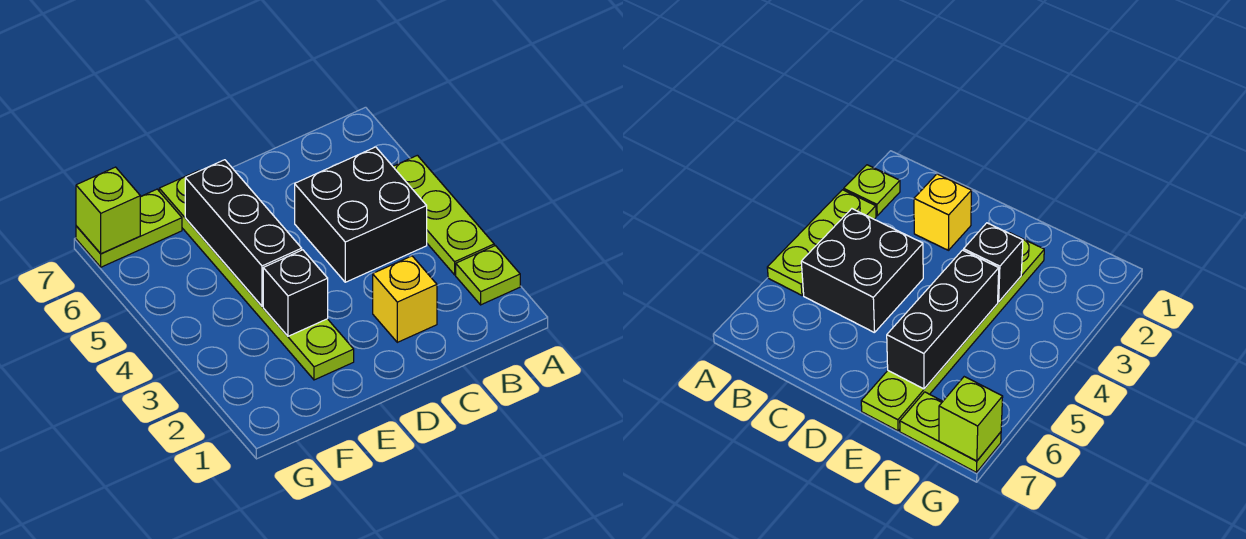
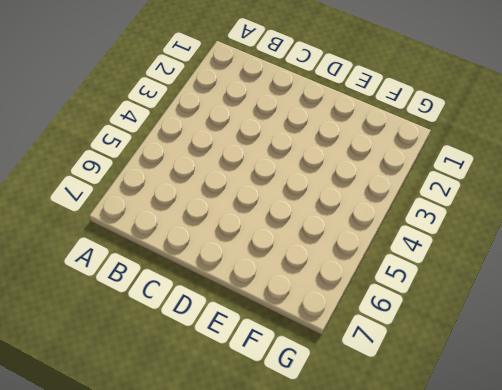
none -> lime plate A2 level 1
none -> lime plate A3:A5 level 1

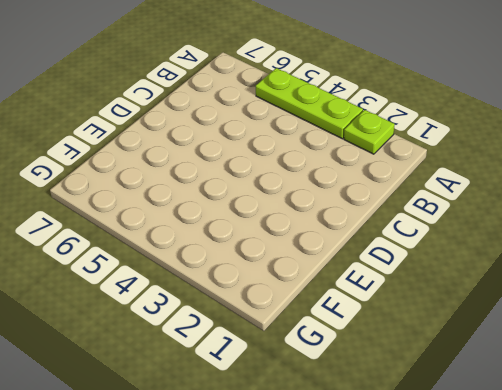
none -> black brick B4:C5 level 1
none -> yellow brick C2 level 1

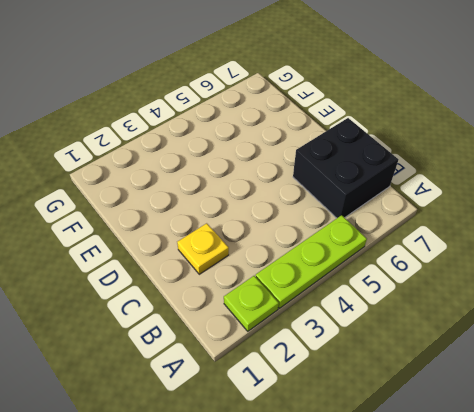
black brick B6:C7 level 1 -> black brick B4:C5 level 1
yellow plate C2 level 1 -> yellow brick C2 level 1
none -> lime plate E2:E7 level 1
none -> lime plate F7:G7 level 1

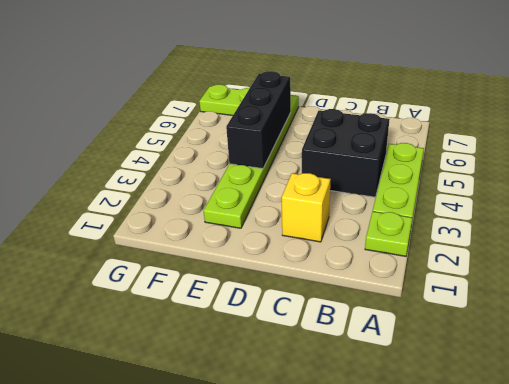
none -> black brick E3 level 2
none -> lime brick G7 level 2

